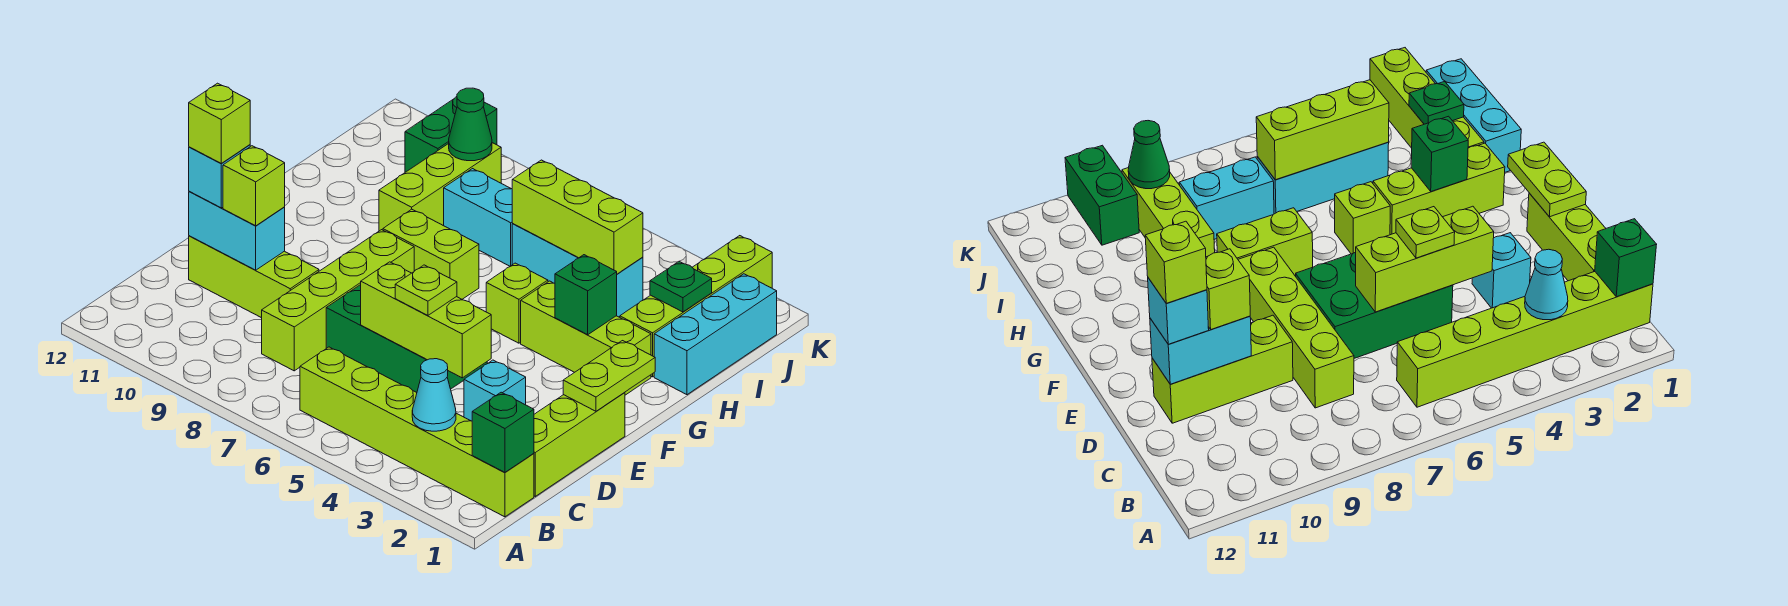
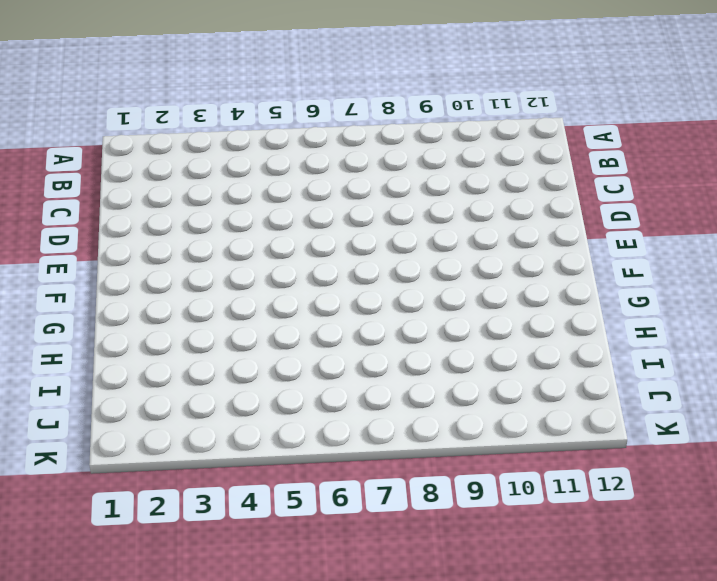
none -> lime brick B1:B6 level 1
none -> lime brick C1:E1 level 1
none -> lime brick C8:F8 level 1

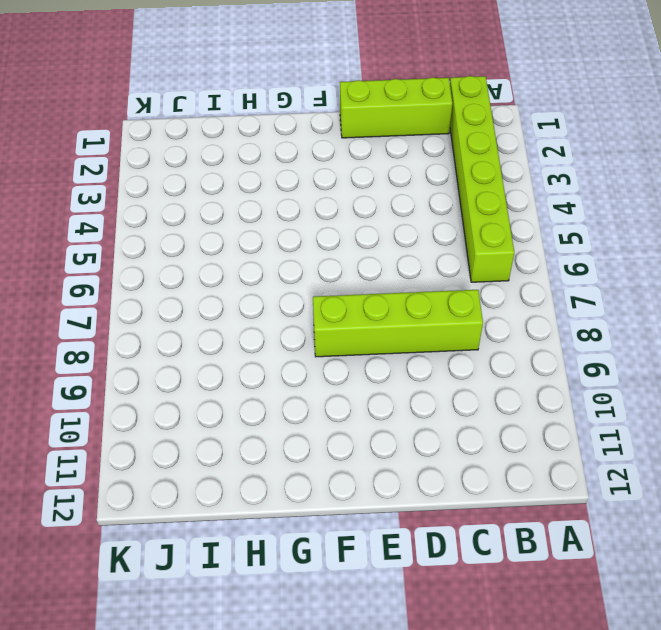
none -> cyan brick D3 level 1
none -> green brick D5:E7 level 1
none -> lime brick D9:D11 level 1

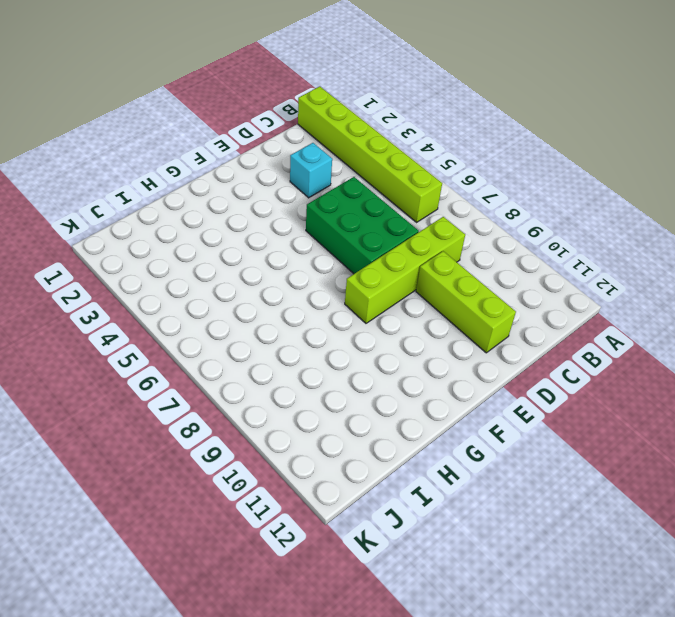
none -> lime brick C1:E1 level 1
none -> lime brick G2:G4 level 1
none -> lime brick G5 level 1

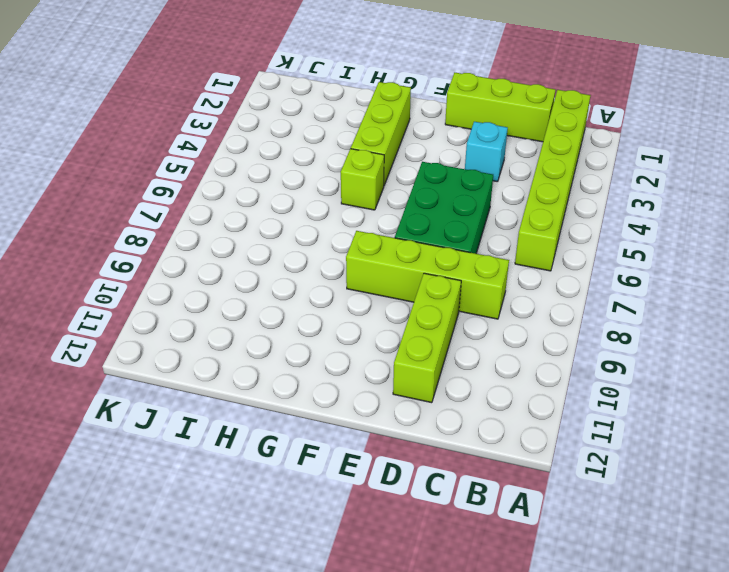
none -> lime brick G7:G8 level 1
none -> cyan brick H1:J1 level 1
none -> lime brick H2:K2 level 1

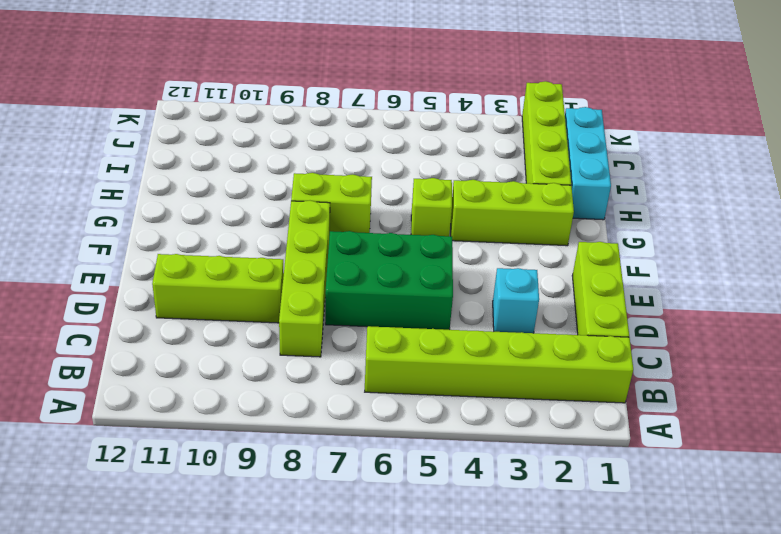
none -> lime brick H9:J9 level 1
none -> cyan brick I4:I6 level 1
none -> cyan brick I7:I8 level 1

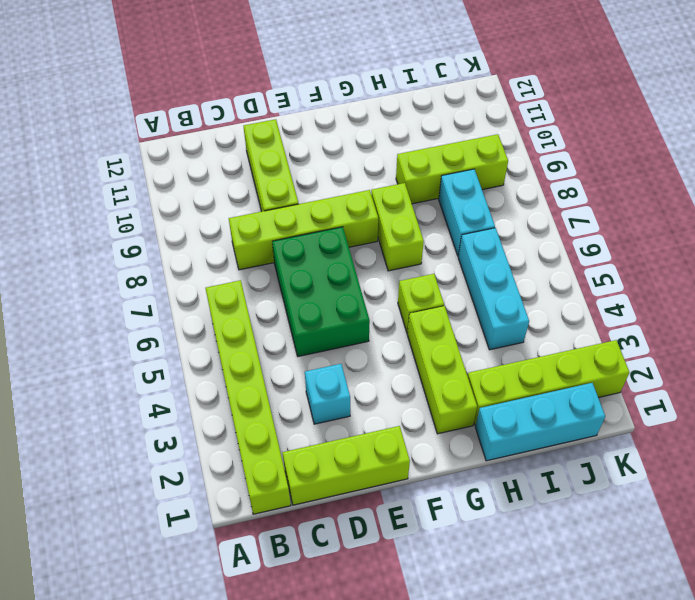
none -> green brick J10:K10 level 1
none -> green brick B1 level 2
none -> cyan cone B3 level 2

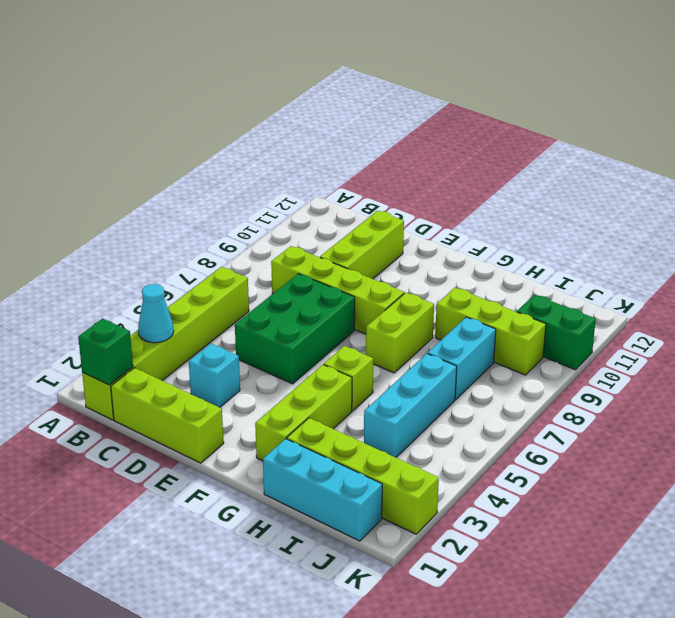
none -> lime brick D4:D6 level 2
none -> cyan brick D10:D11 level 2
none -> lime plate E1:F1 level 2

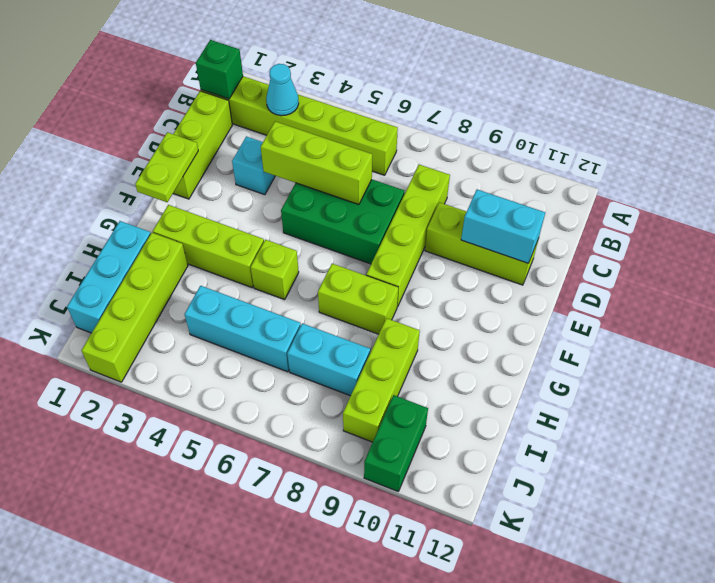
none -> green brick G3 level 2
none -> green plate I2 level 2
none -> lime brick I4:I6 level 2

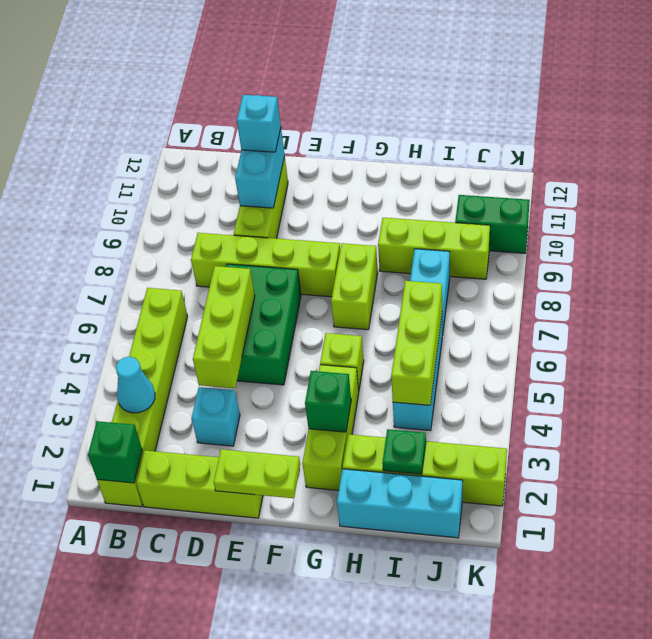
none -> green cone J9 level 2
none -> lime plate D5 level 3
none -> lime brick D10 level 3

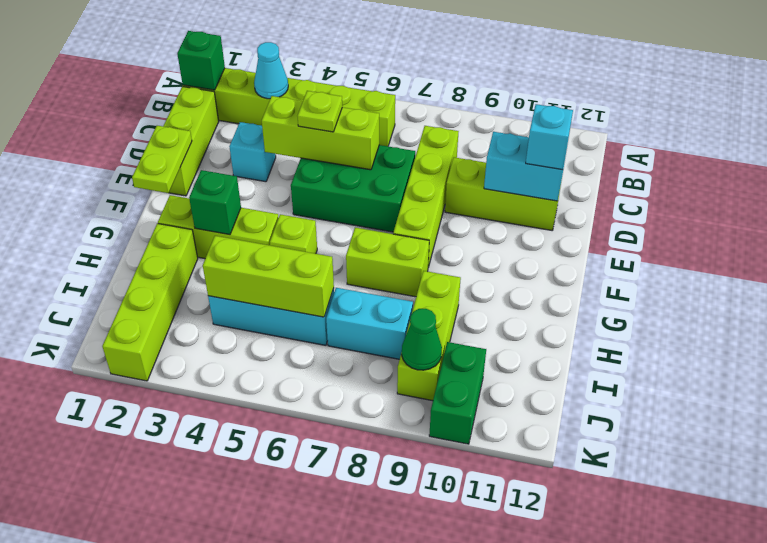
none -> cyan brick H1:J1 level 1
none -> green plate I2 level 2
none -> lime brick D10 level 3

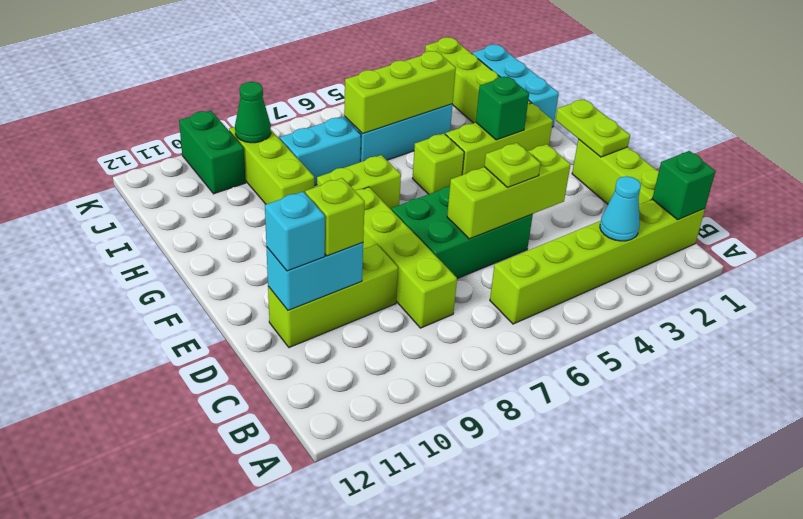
none -> cyan brick D3 level 1
none -> green plate I2 level 2
none -> lime brick D11 level 4

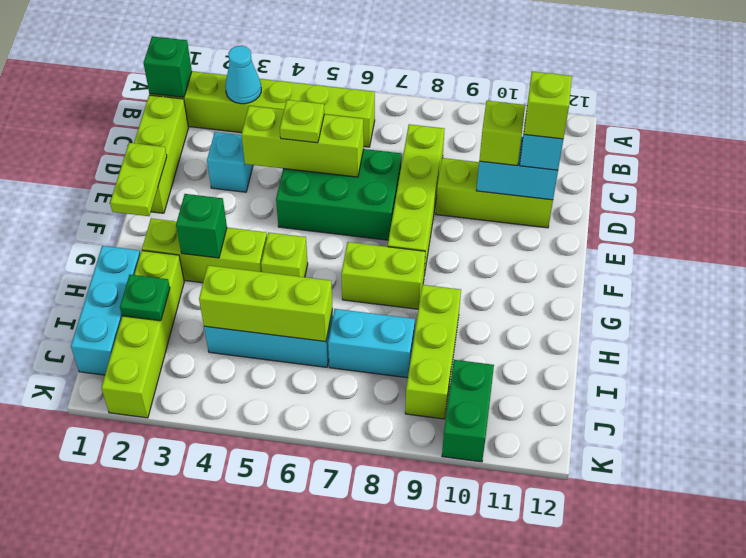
none -> green cone J9 level 2

